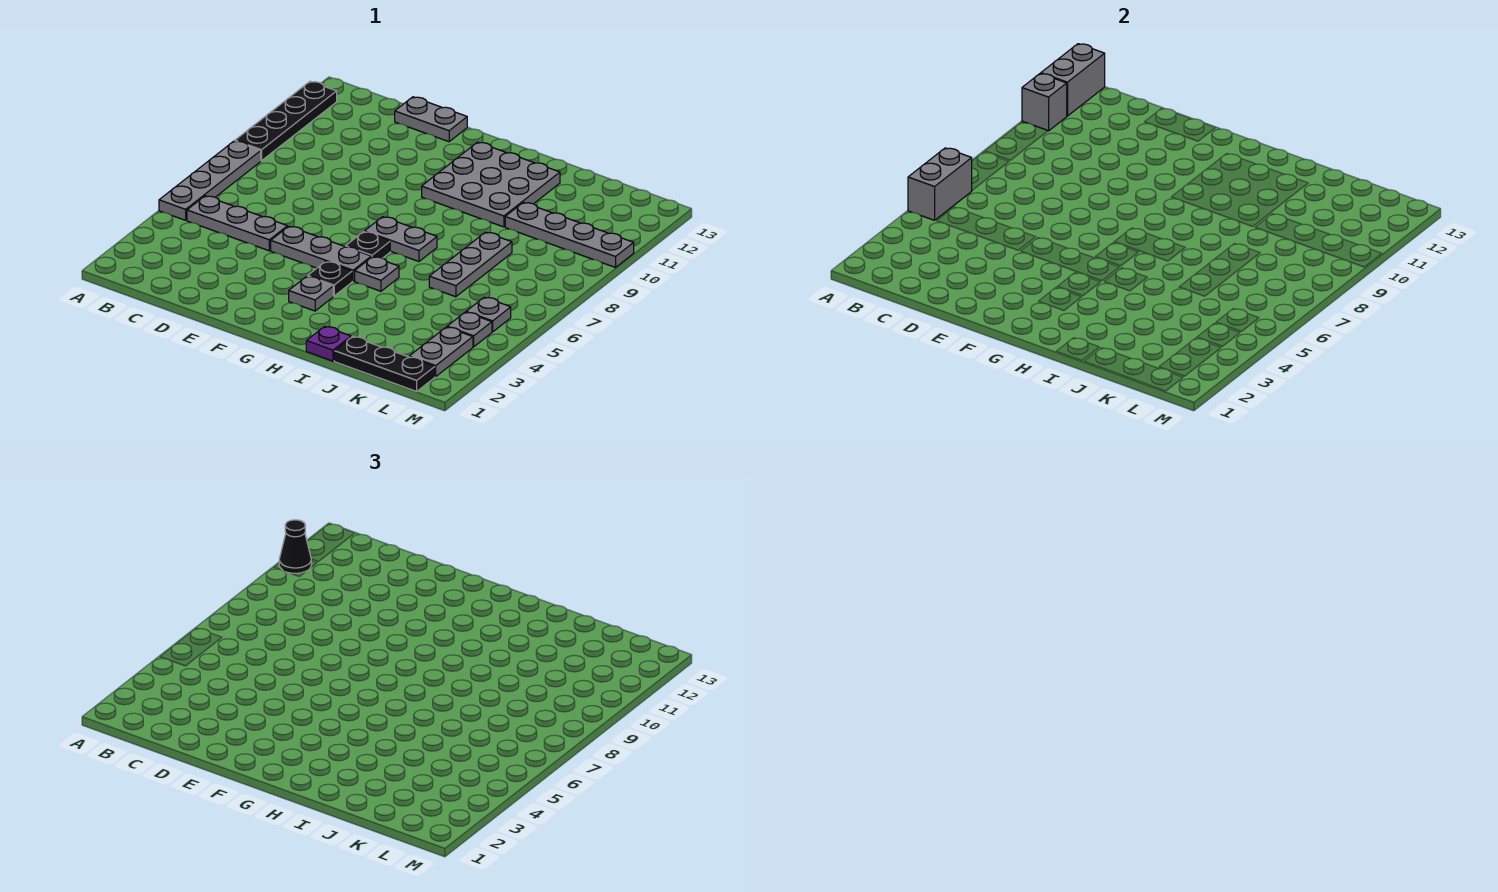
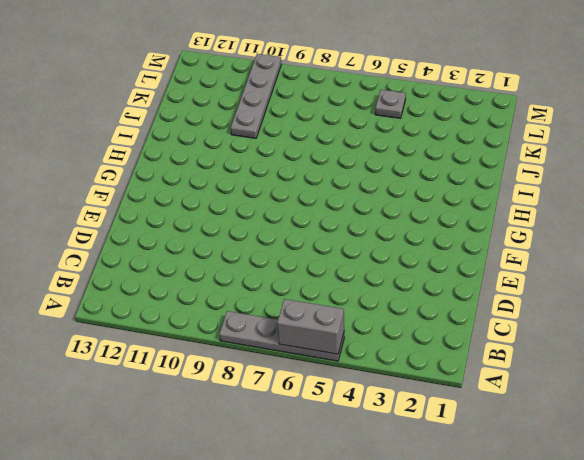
none -> black plate A9:A12 level 1
none -> grey plate B5:D5 level 1
none -> grey plate D13:E13 level 1

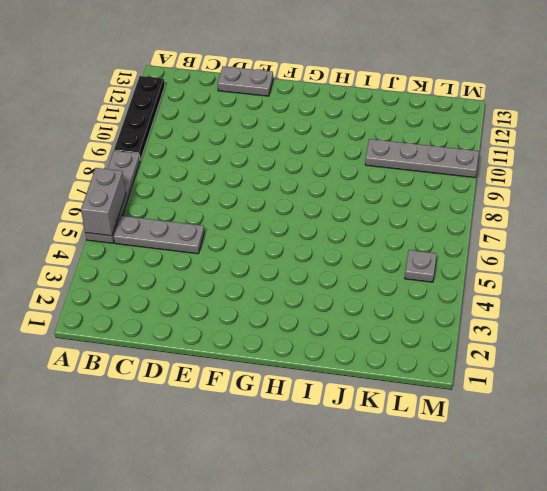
none -> grey plate E5:G5 level 1
none -> grey plate G3 level 1
none -> black plate G4 level 1

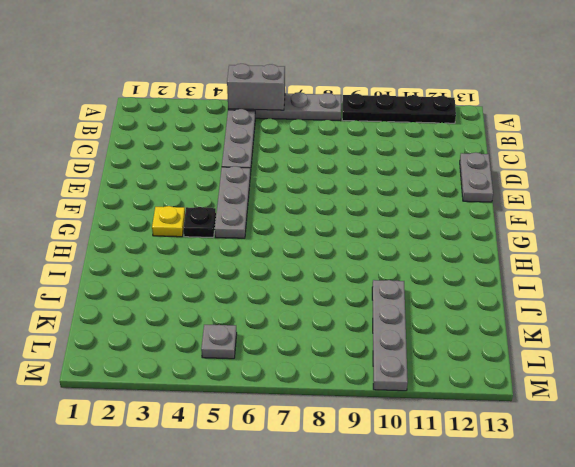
yellow plate G3 level 1 -> grey plate G3 level 1
none -> black plate G6 level 1
none -> grey plate G7:H7 level 1
none -> grey plate G10:I12 level 1

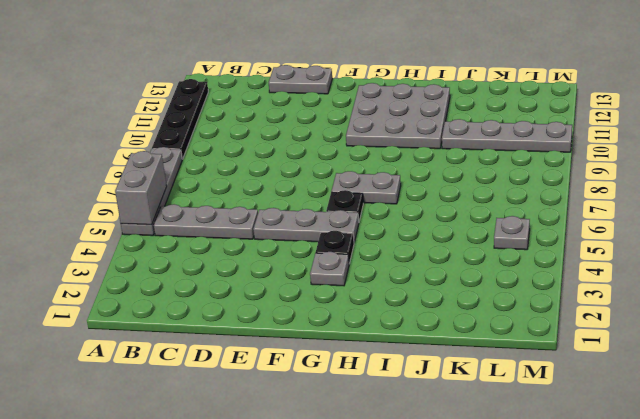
none -> grey plate H5 level 1
none -> purple plate I1 level 1
none -> black plate J1:L1 level 1

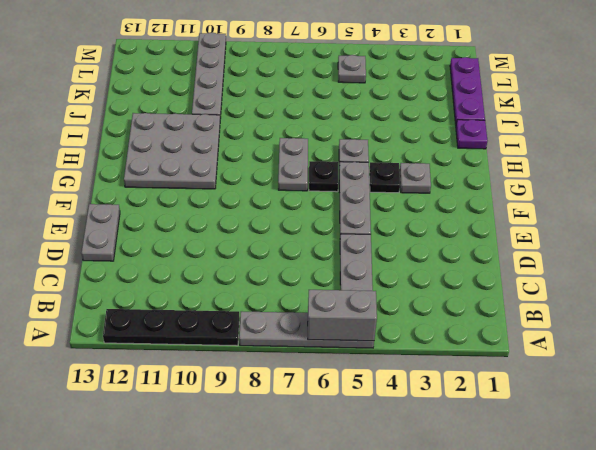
purple plate J1:L1 level 1 -> black plate J1:L1 level 1
none -> grey plate J6:J8 level 1
none -> grey plate L2:L3 level 1
none -> grey plate L4 level 1

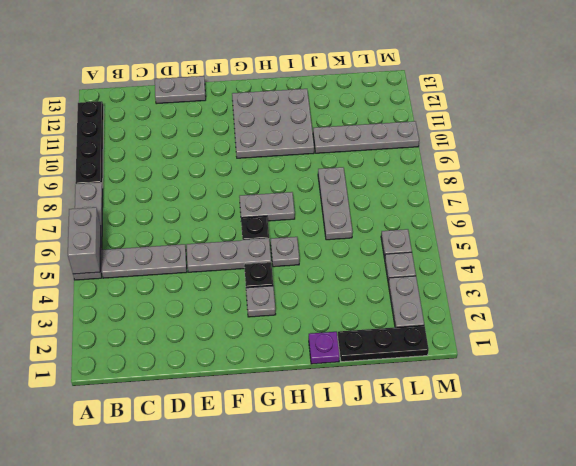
none -> grey brick A11 level 2
none -> grey brick A12:A13 level 2
none -> black cone A11 level 3

